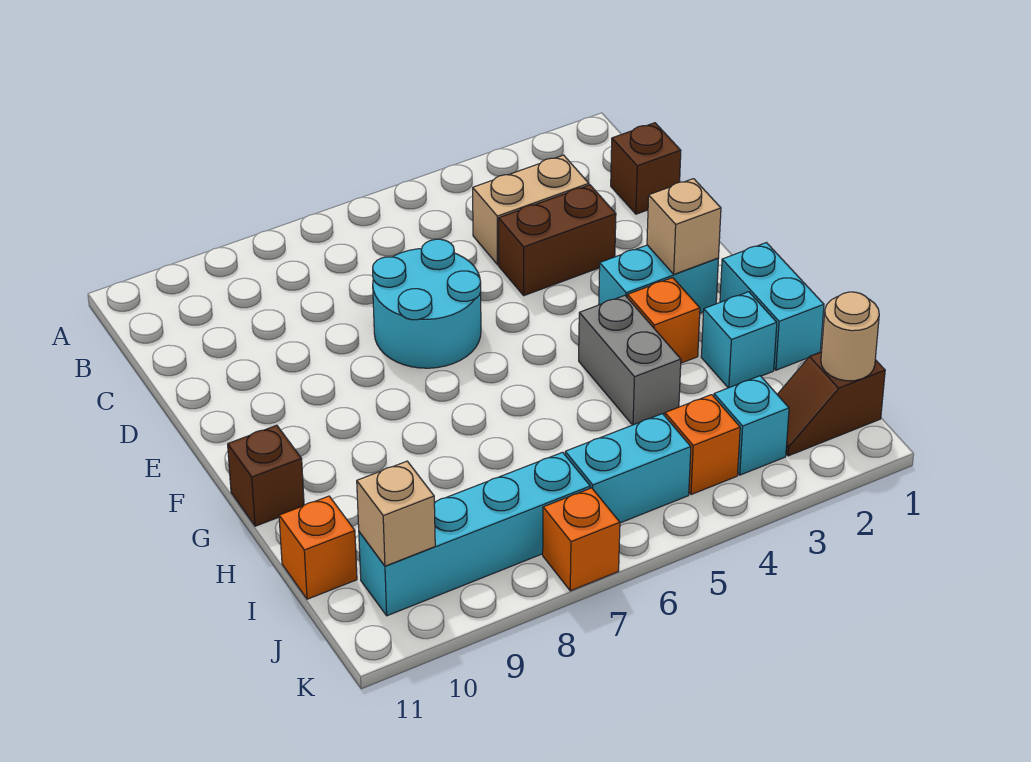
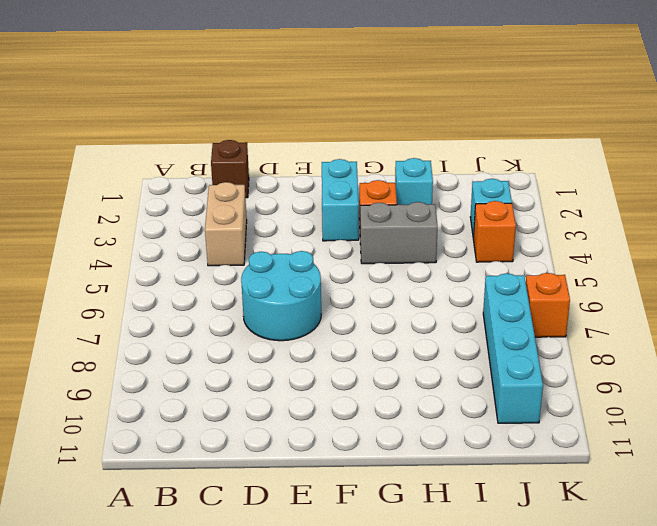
none -> brown brick D3:D4 level 1
none -> cyan brick G1:H1 level 1
none -> brown brick G11 level 1

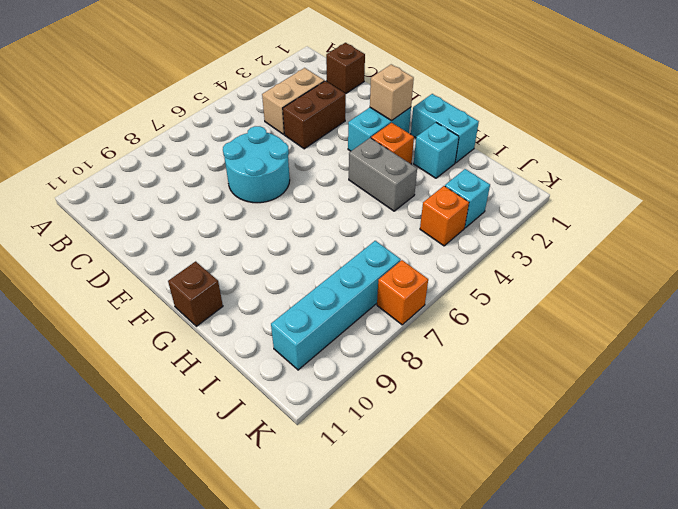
none -> orange brick I11 level 1
none -> brown slope J1:J2 level 1 top 1
none -> cyan brick J5:J6 level 1

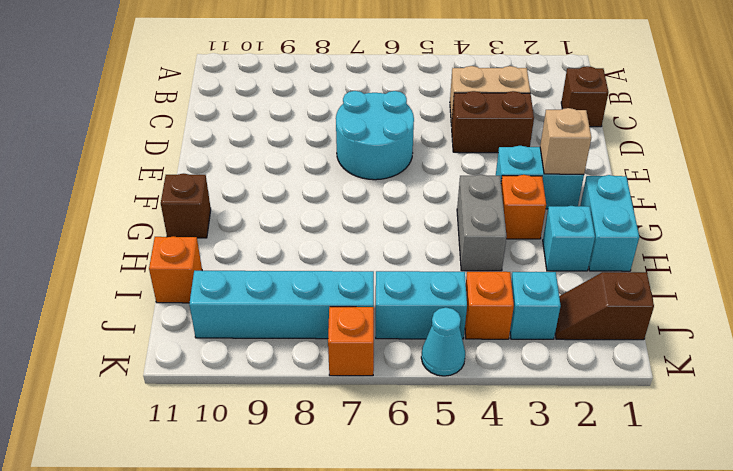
cyan cone K5 level 1 -> none
none -> tan round brick J1 level 2
none -> tan brick J10 level 2

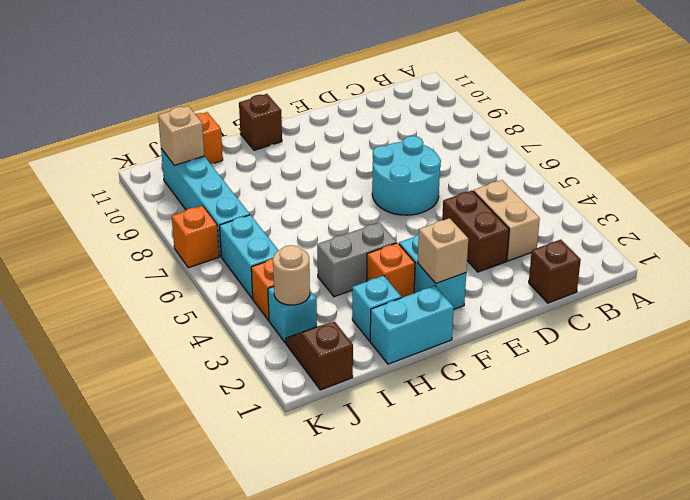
tan round brick J3 level 2 -> tan round brick J1 level 2

